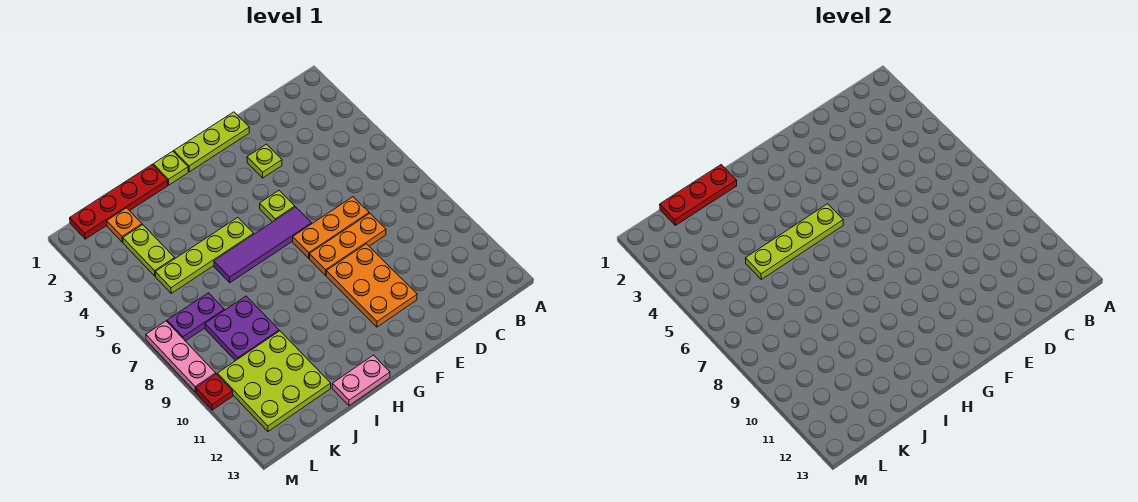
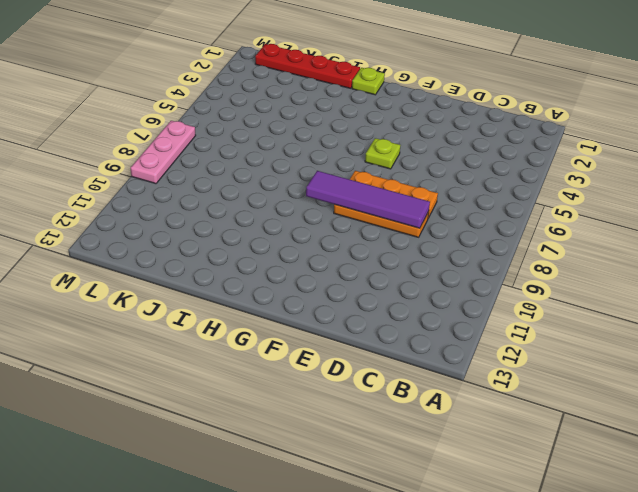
purple tile D8:G8 level 2 -> purple tile F6:I6 level 1
none -> lime plate E1:G1 level 1
none -> lime plate E3 level 1
none -> orange plate E9:F11 level 1

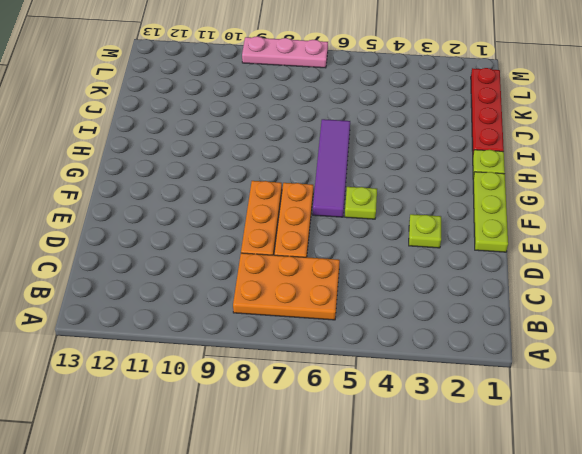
orange plate B6:C8 level 1 -> orange plate E9:F11 level 1
none -> lime plate H5:K5 level 1
none -> pink plate H13:I13 level 1
none -> purple plate J8:K9 level 1

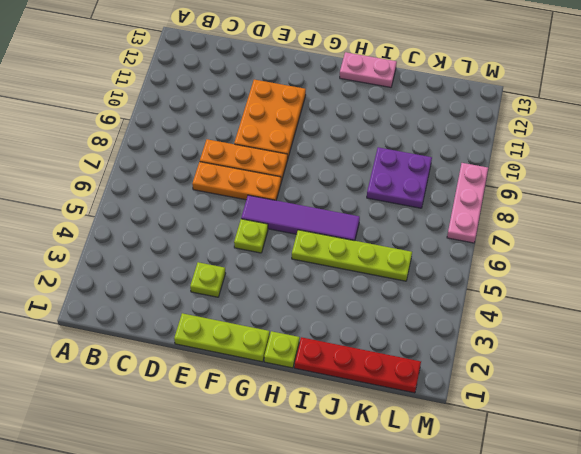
none -> lime plate J10:L12 level 1
none -> orange plate K2 level 1
none -> lime plate K3:K4 level 1

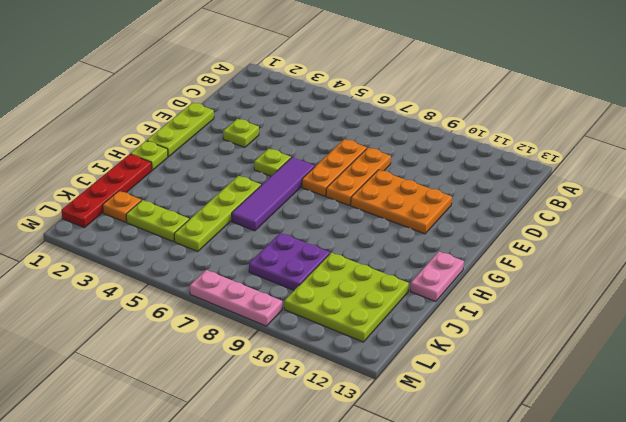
none -> purple plate K7:L7 level 1
none -> red plate M10 level 1
none -> lime plate G5:J5 level 2

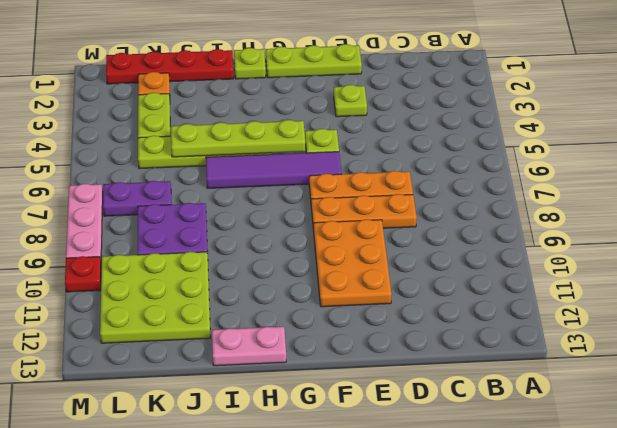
none -> red plate I1:K1 level 2

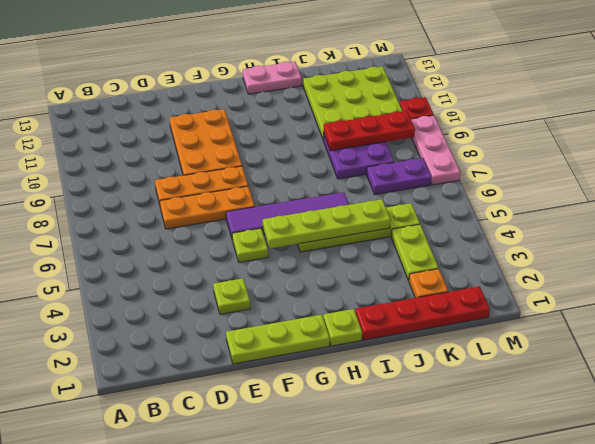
red plate J9:L9 level 2 -> red plate I1:K1 level 2

